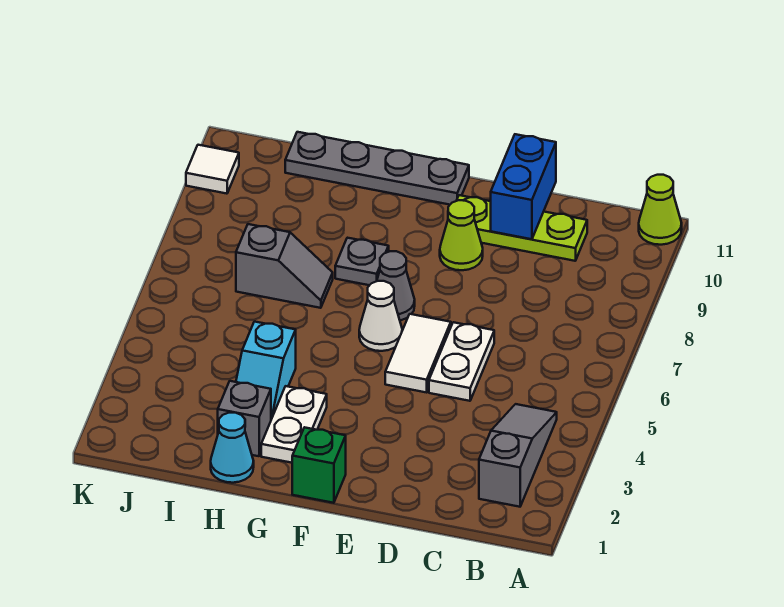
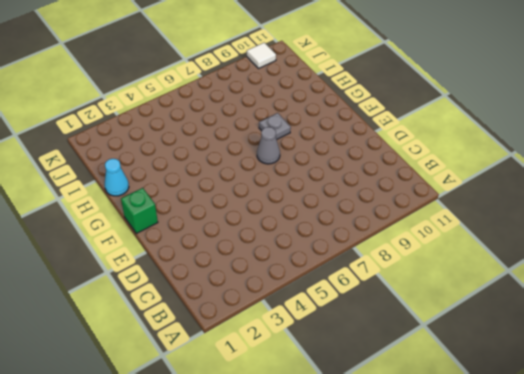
none -> lime cone A11 level 1
none -> grey slope B2:B4 level 1 top 2
none -> lime plate C10:E10 level 1

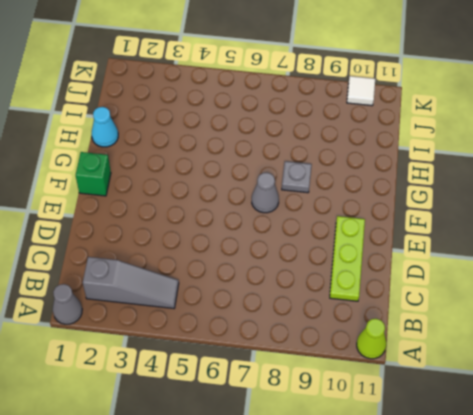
grey cone A1 level 1 -> none
none -> white plate D5:D6 level 1
none -> white tile E5:E6 level 1
none -> lime cone E9 level 1

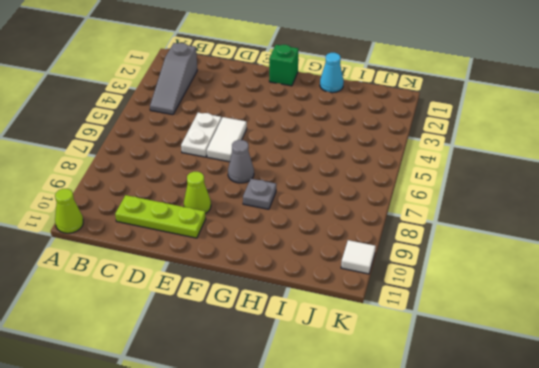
none -> white cone F6 level 1
none -> grey plate F11:I11 level 1
none -> white plate G2:G3 level 1

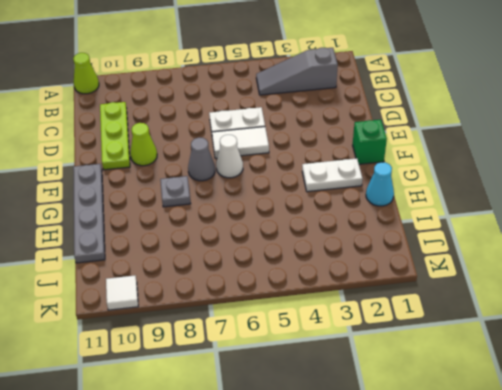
none -> grey brick H2 level 1
none -> cyan slope H3:H4 level 1 top 4
none -> grey slope H7:I7 level 1 top I

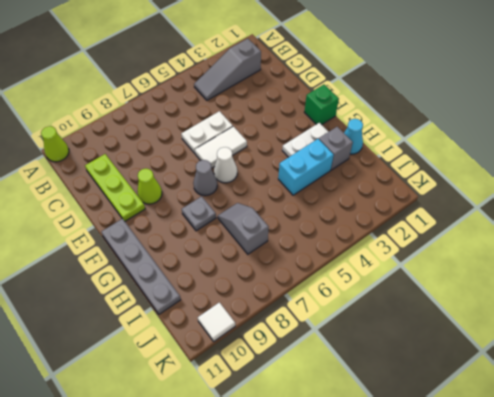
cyan brick H3:H4 level 1 -> cyan slope H3:H4 level 1 top 4
none -> blue brick D10:D11 level 2

